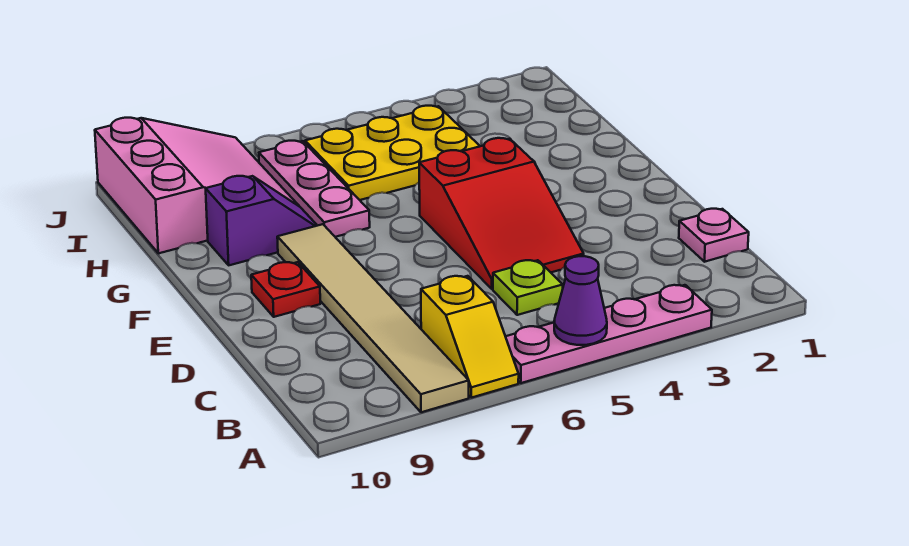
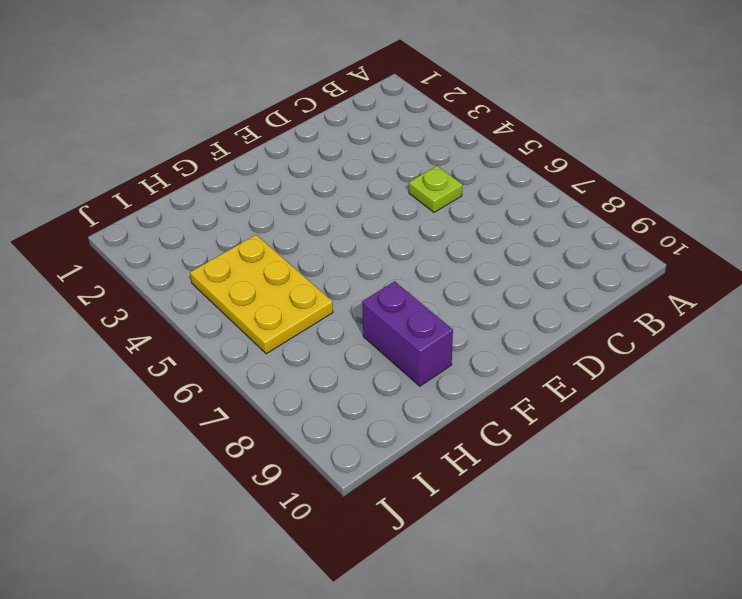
purple brick G8:G9 level 1 -> purple slope G8:G9 level 1 top 9
none -> pink plate A3:A6 level 1
none -> yellow slope A7:B7 level 1 top B
none -> tan tile A8:F8 level 1

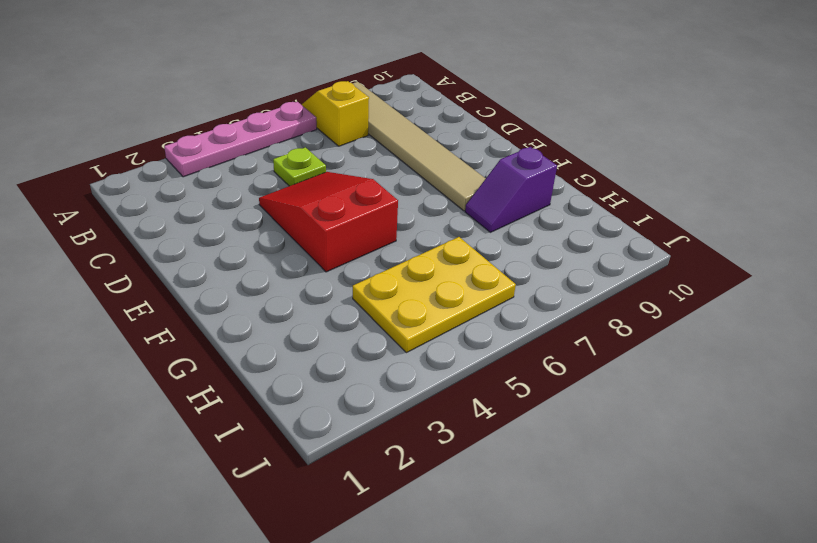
none -> pink plate C1 level 1
none -> red plate E9 level 1
none -> pink plate G7:I7 level 1

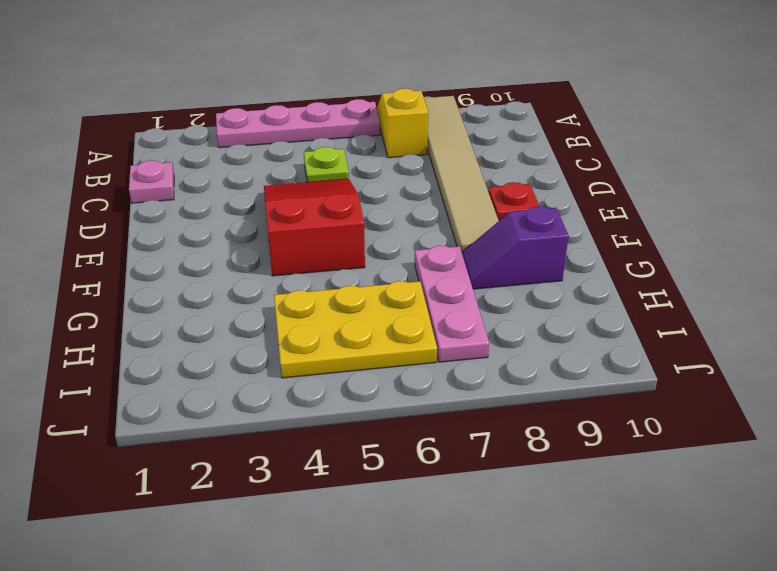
none -> pink slope H8:J10 level 1 top 10
none -> purple cone A5 level 2

